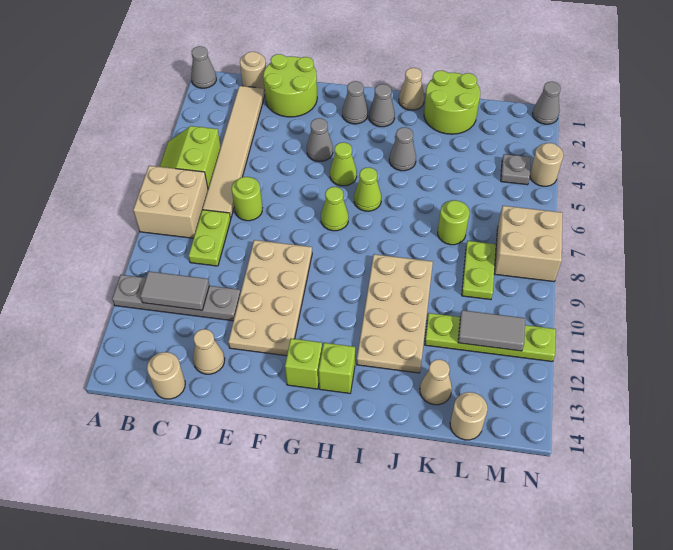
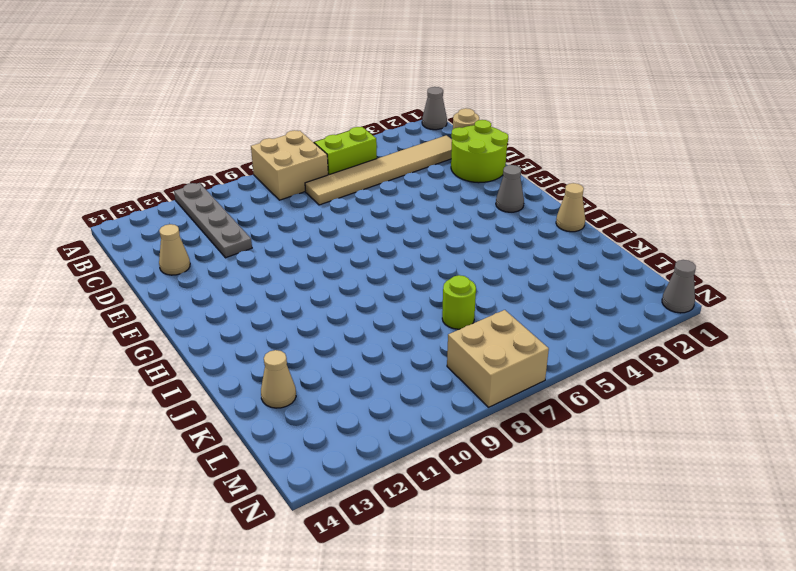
none -> lime plate C8:C9 level 1
none -> tan round brick C14 level 1
none -> lime round brick D7 level 1
none -> tan plate E9:F12 level 1

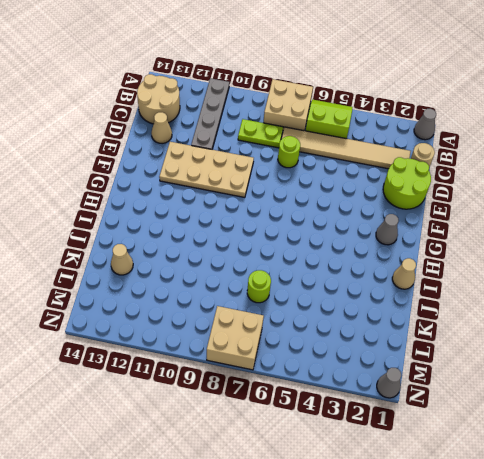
tan round brick B13:C14 level 1 -> tan round brick C14 level 1
none -> grey cone F4 level 1
none -> lime cone G5 level 1
none -> lime cone G7 level 1
none -> lime brick G13 level 1

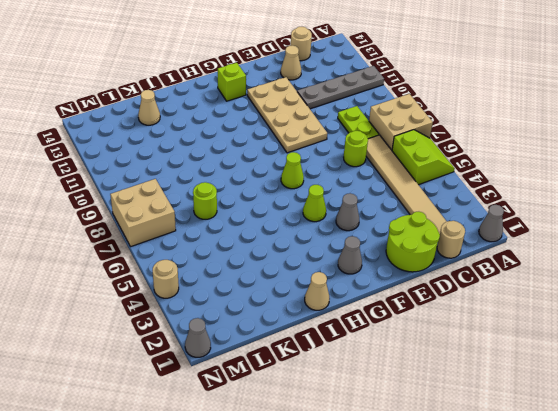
none -> grey cone H2 level 1
none -> lime cone H6 level 1
none -> lime brick H13 level 1
none -> grey cone I4 level 1

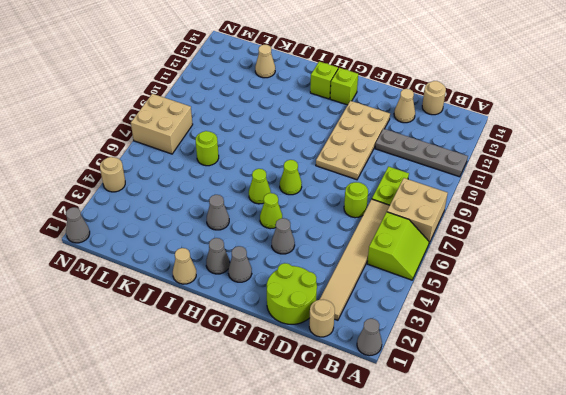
none -> tan plate I9:J12 level 1
none -> lime round brick J1:K2 level 1
none -> lime plate K11:N11 level 1
none -> lime plate L8:L9 level 1

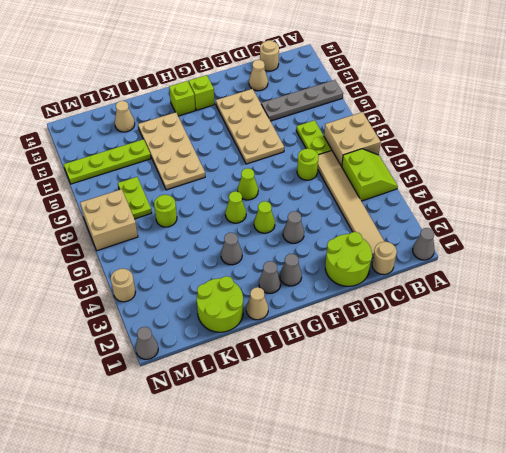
none -> tan round brick L14 level 1
none -> grey plate M4 level 1
none -> grey tile B11:C11 level 2
none -> grey tile L11:M11 level 2

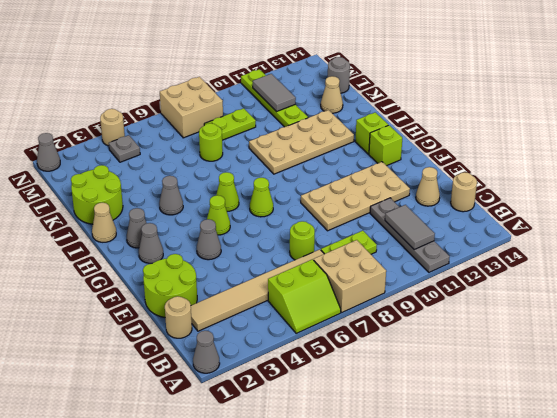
grey round brick L14 level 1 -> tan round brick L14 level 1

